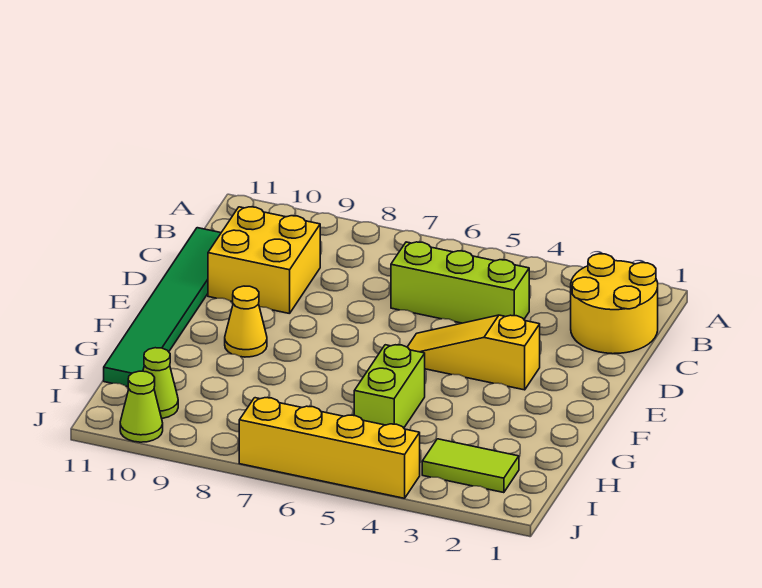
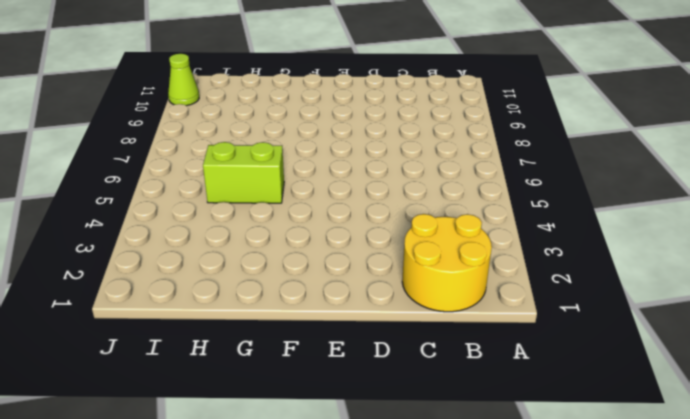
none -> lime brick C4:C6 level 1
none -> yellow brick C9:D10 level 1

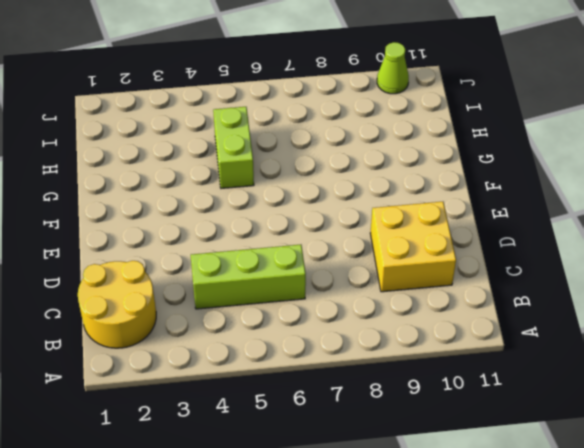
none -> green tile C11:H11 level 1
none -> yellow slope E3:E5 level 1 top 3

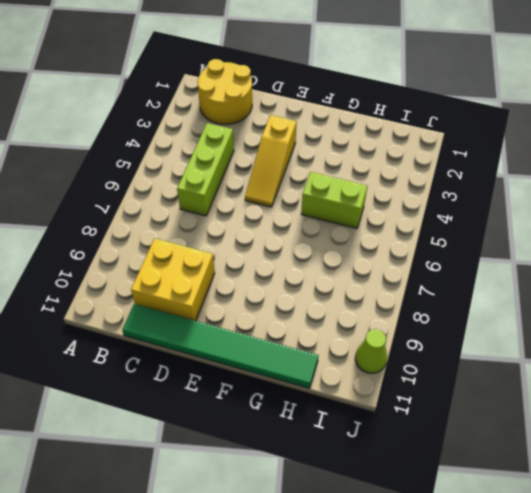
none -> yellow cone F9 level 1
none -> lime tile I2:I3 level 1

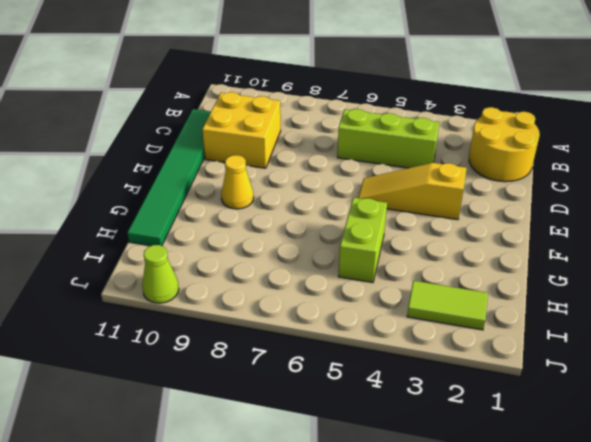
none -> lime cone I10 level 1
none -> yellow brick J4:J7 level 1

